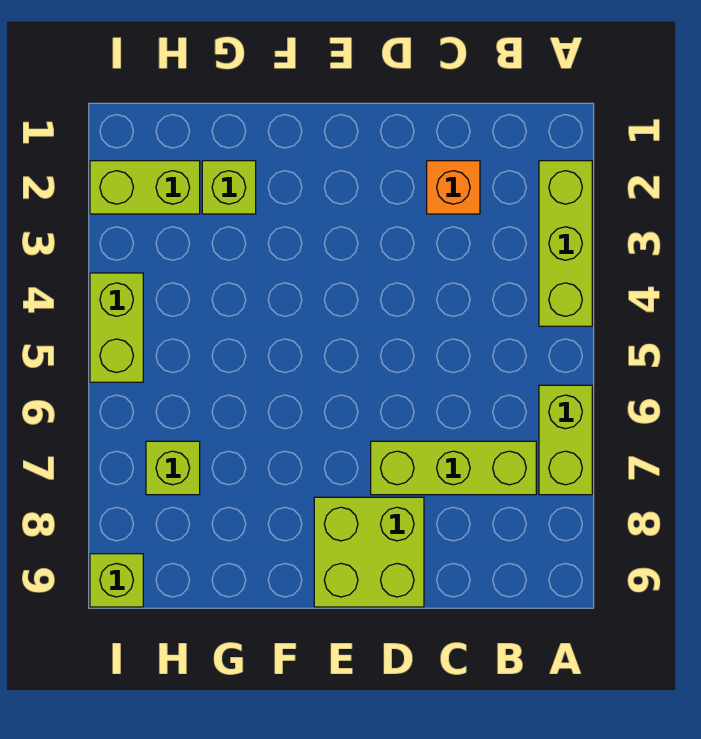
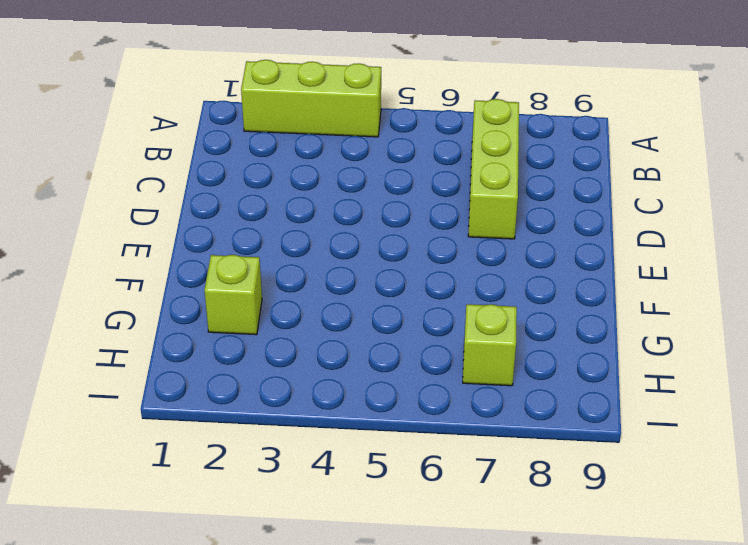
none -> lime brick A6:A7 level 1
none -> orange brick C2 level 1

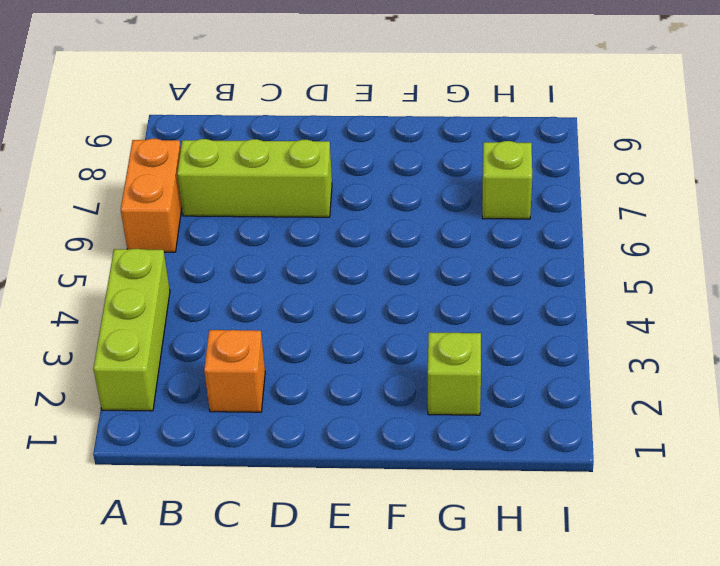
orange brick A6:A7 level 1 -> lime brick A6:A7 level 1
none -> lime brick D8:E9 level 1
none -> lime brick H2:I2 level 1

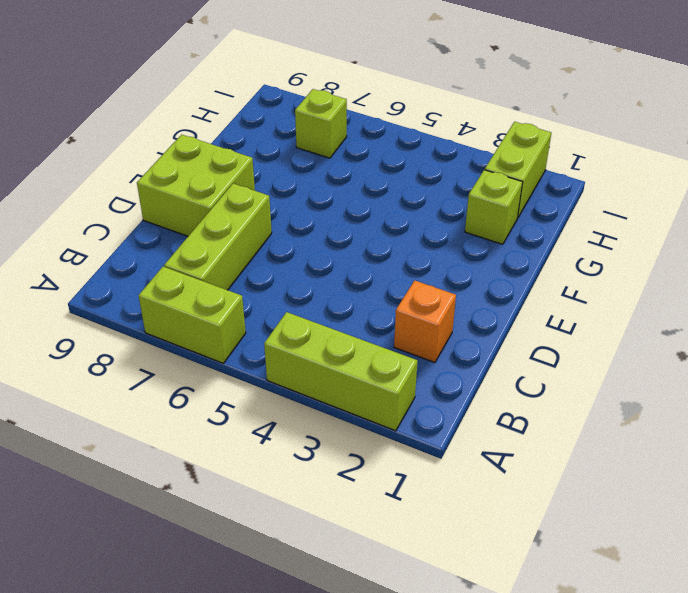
none -> lime brick I4:I5 level 1
none -> lime brick I9 level 1

